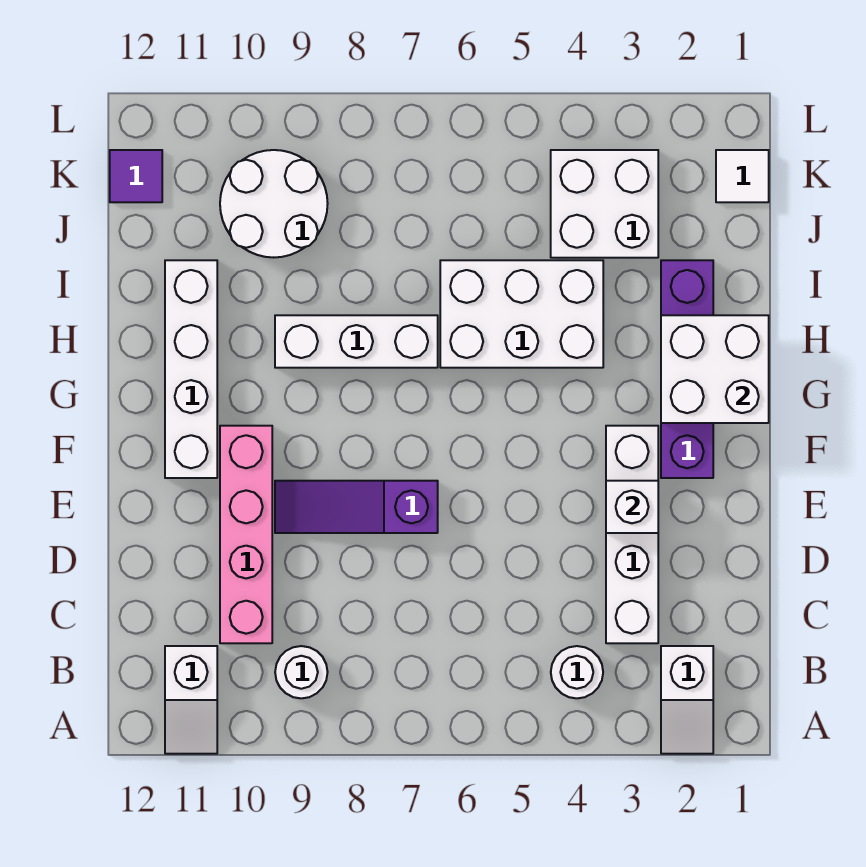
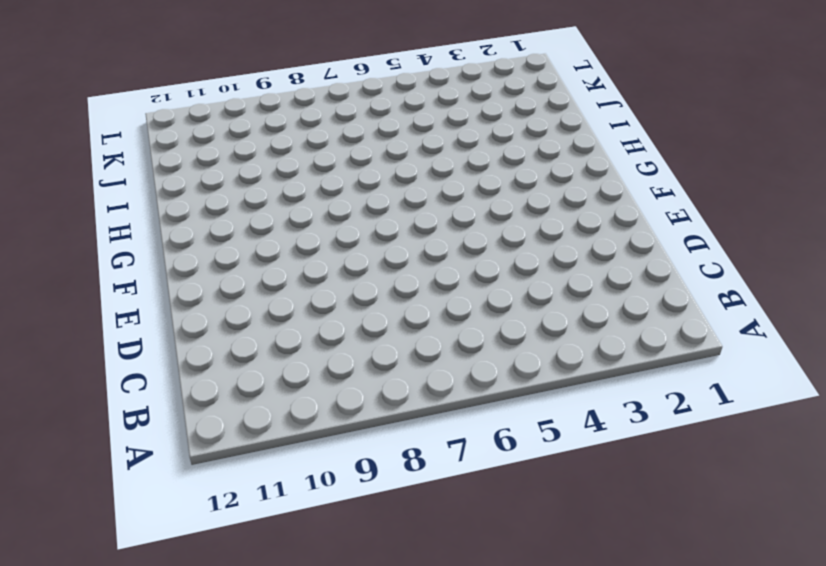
none -> white slope A2:B2 level 1 top B
none -> white slope A11:B11 level 1 top B
none -> white round brick B4 level 1

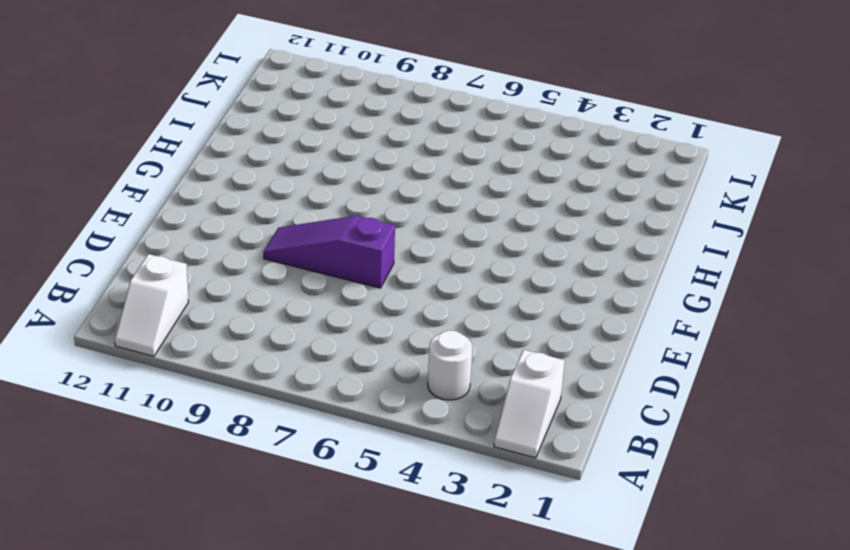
none -> white round brick B9 level 1
none -> white brick C3:F3 level 1
none -> pink brick C10:F10 level 1

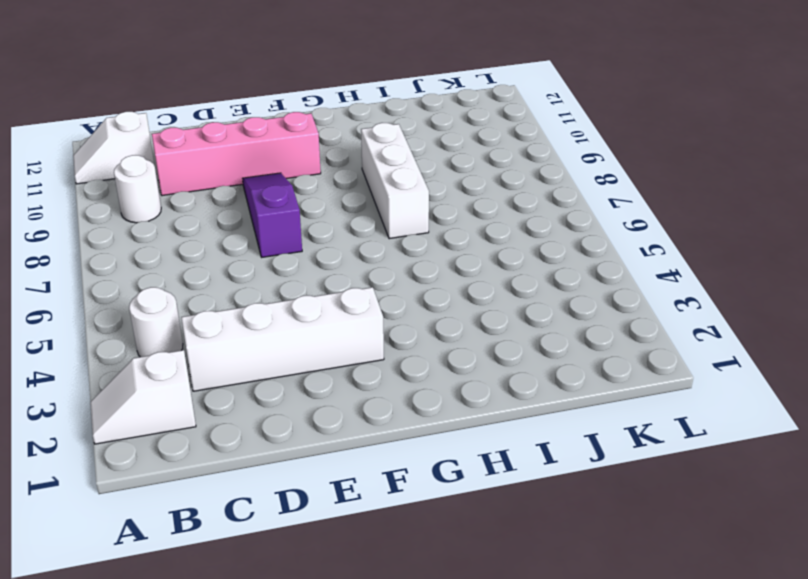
none -> purple brick F2:I2 level 1
none -> white brick F11:I11 level 1
none -> white brick H4:I6 level 1

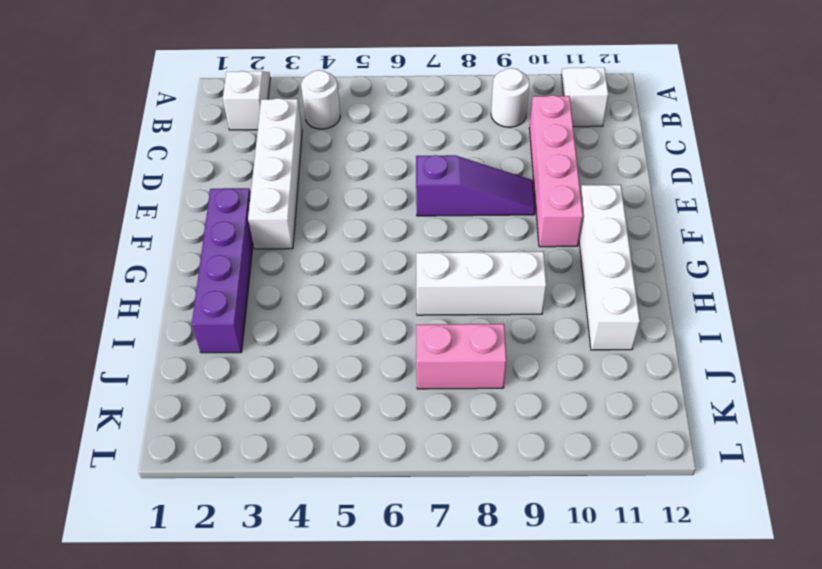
pink brick J7:J8 level 1 -> none
none -> white brick H4:I6 level 1
none -> white brick J3:K4 level 1
none -> white round brick J9:K10 level 1

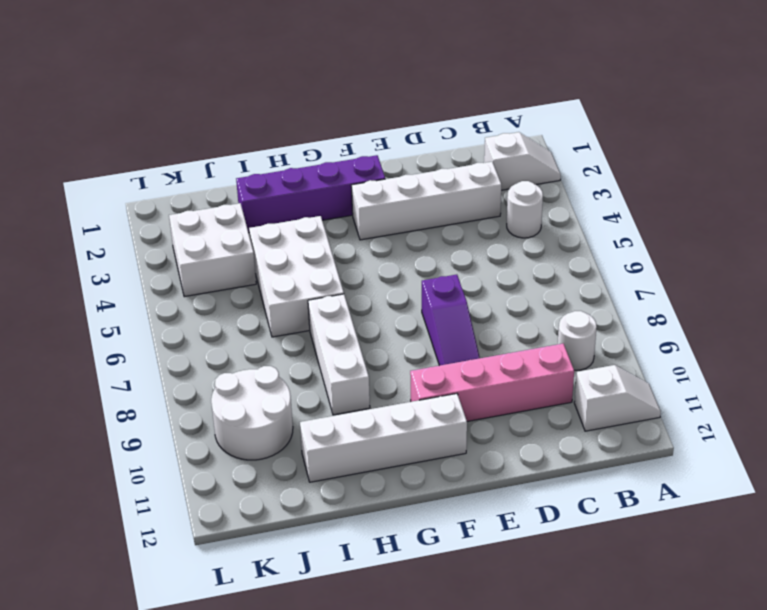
none -> white tile K1 level 1
none -> purple tile K12 level 1
none -> white brick E3 level 2

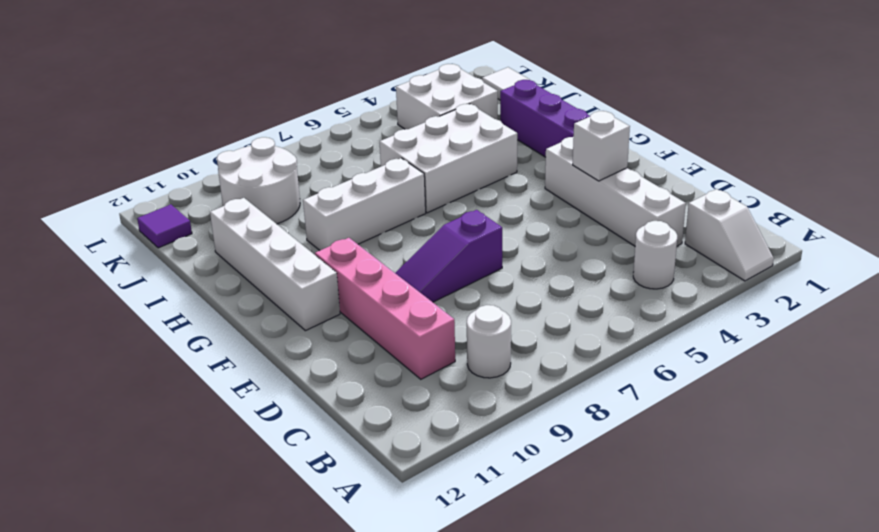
none -> white slope A11:B11 level 1 top B
none -> white brick G1:H2 level 2

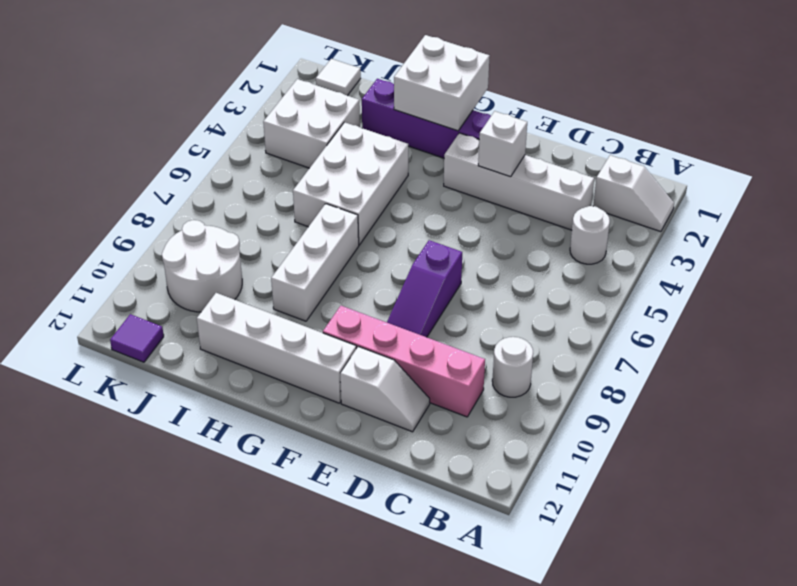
white slope D11:E11 level 1 top E -> white slope A11:B11 level 1 top B

